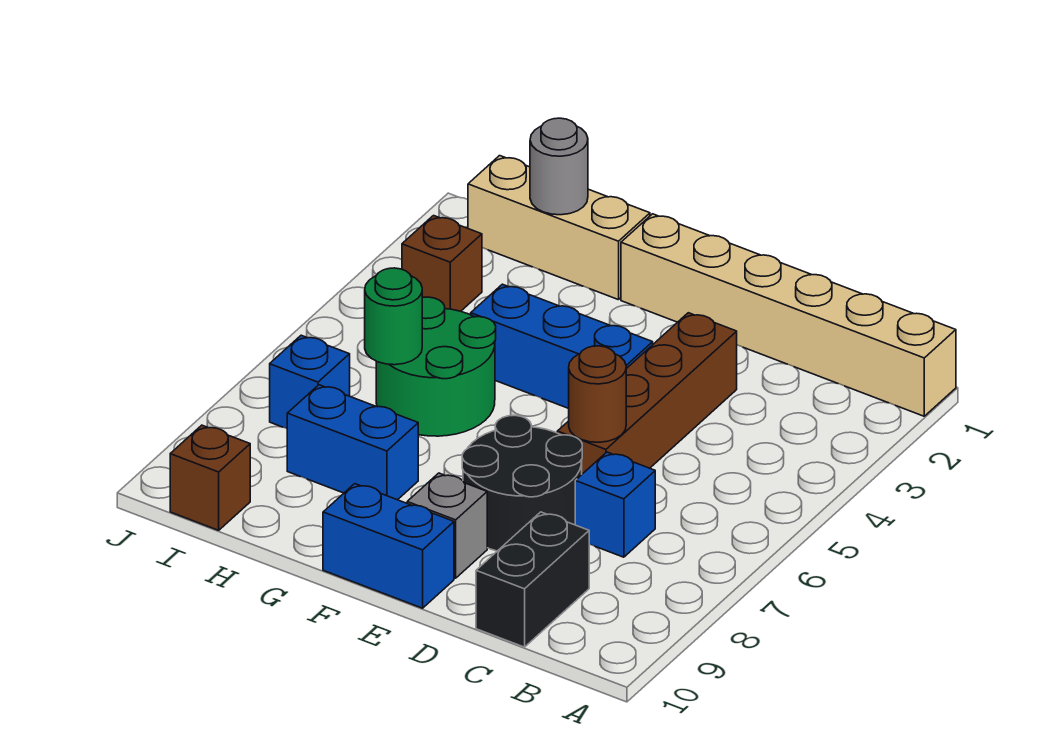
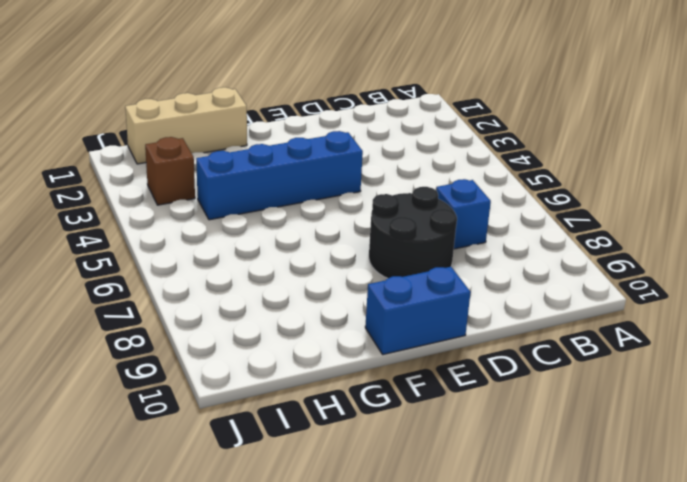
blue brick E4:H4 level 1 -> blue brick E4:G4 level 1
none -> tan brick A1:F1 level 1
none -> black brick C9:C10 level 1
none -> brown brick D3:D6 level 1

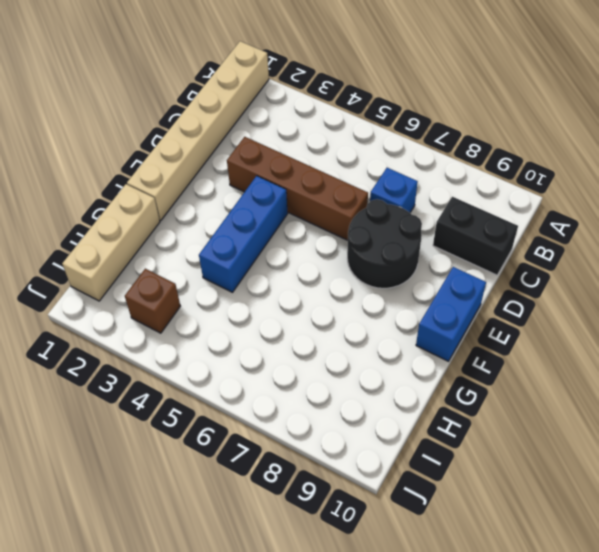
none -> grey brick E9 level 1
none -> green round brick G5:H6 level 1
none -> blue brick G8:H8 level 1

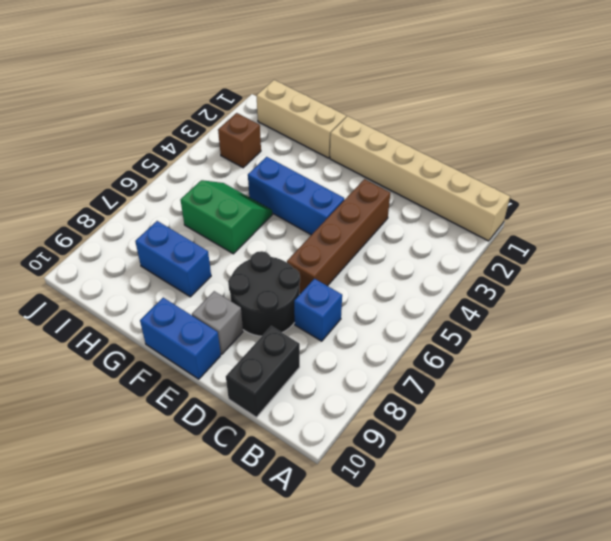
green slope G5:H6 level 1 top 6 -> green round brick G5:H6 level 1
none -> blue brick I7 level 1
none -> brown brick I10 level 1
none -> brown round brick D6 level 2

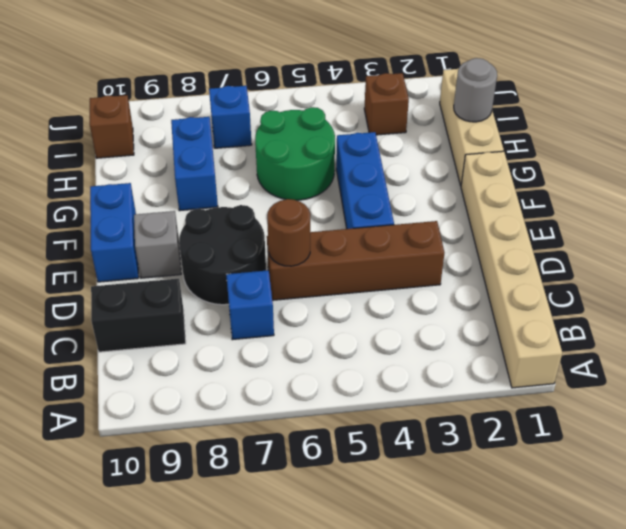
none -> green round brick H6 level 2

